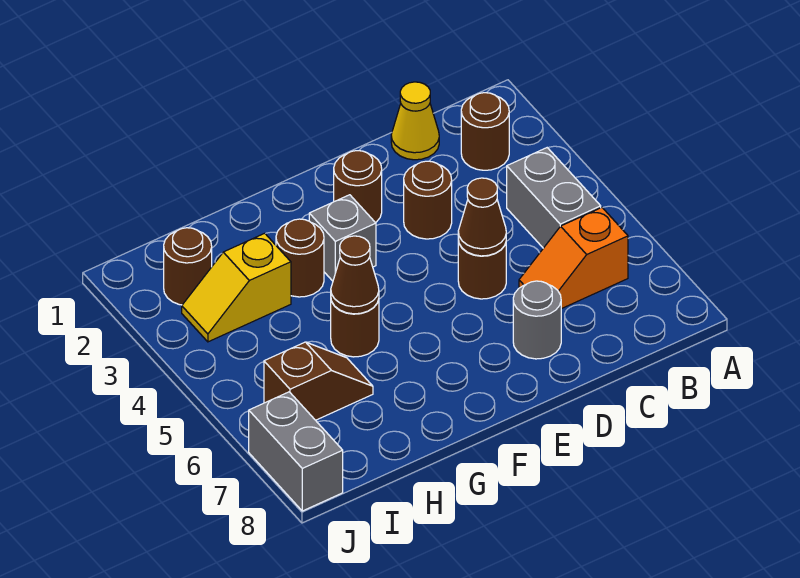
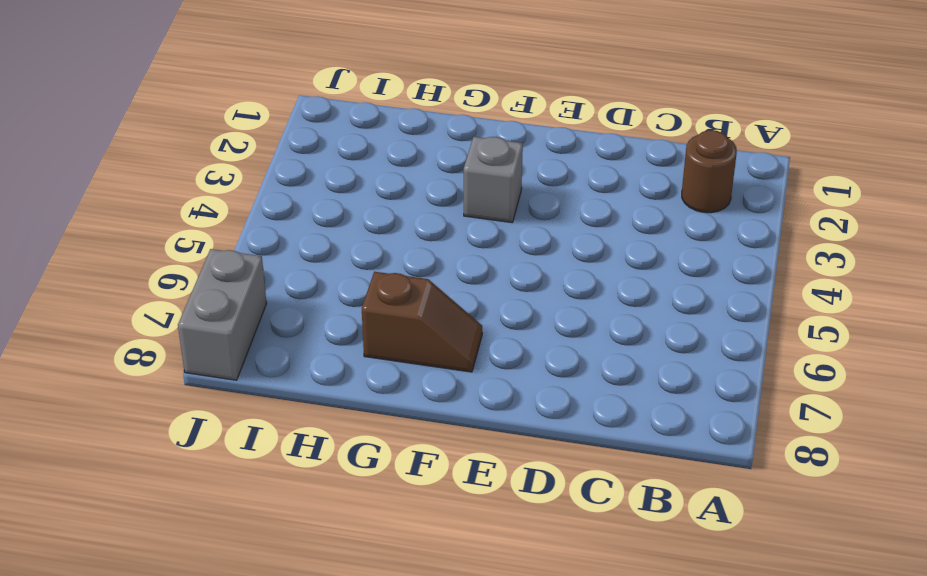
brown slope F7:G7 level 1 top G -> brown slope H6:I6 level 1 top I
none -> grey brick B4:B5 level 1
none -> orange slope B6:C6 level 1 top B
none -> yellow cone C1 level 1

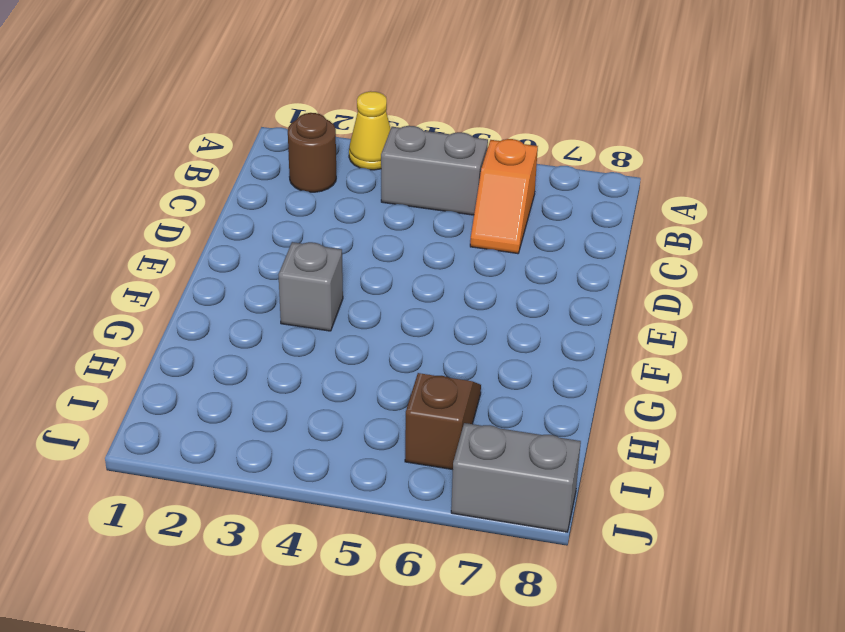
yellow cone A3 level 1 -> yellow cone C1 level 1
none -> brown round brick D3 level 1
none -> brown round brick D5 level 1
none -> grey round brick D7 level 1

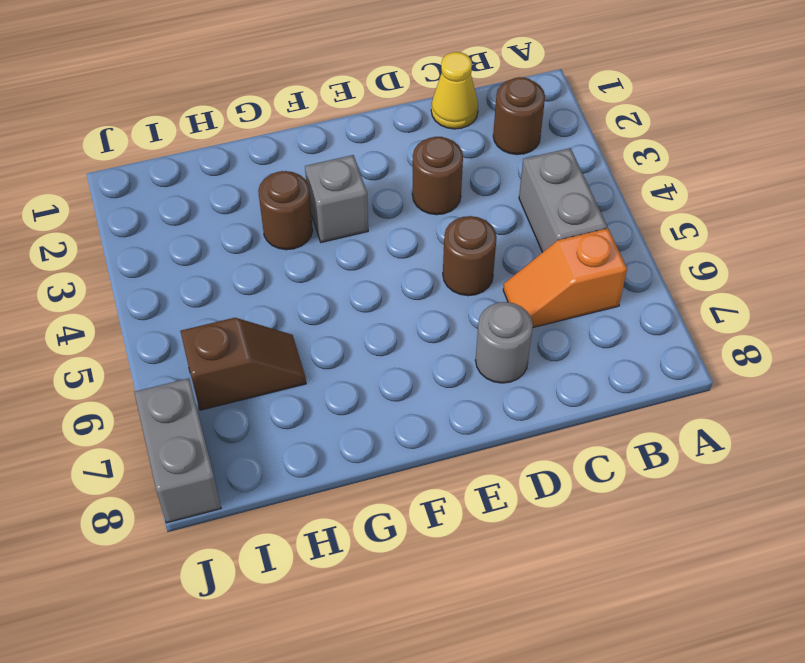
none -> brown round brick E2 level 1
none -> brown round brick G5 level 1
none -> yellow slope H3:I3 level 1 top H

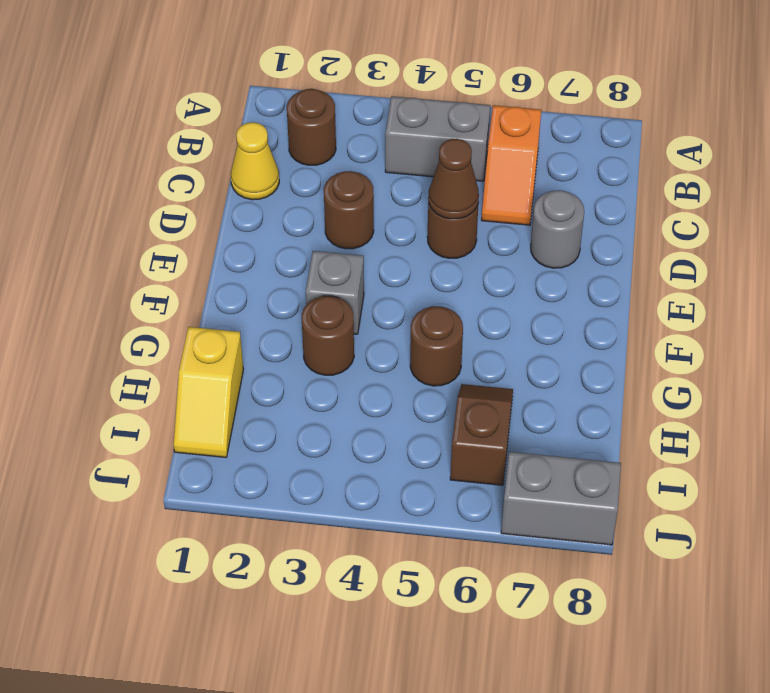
yellow slope H1:I1 level 1 top H -> yellow slope H3:I3 level 1 top H
none -> brown round brick E2 level 1
none -> brown round brick I2 level 1
none -> brown cone G5 level 2

